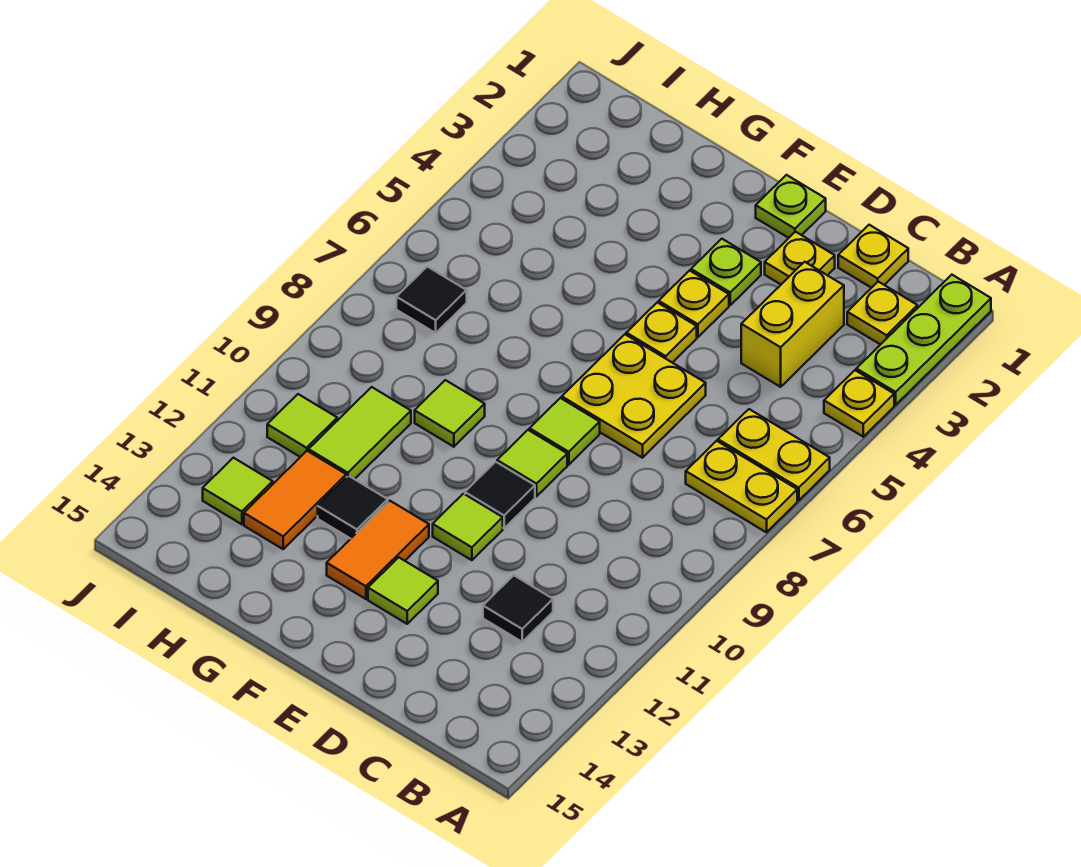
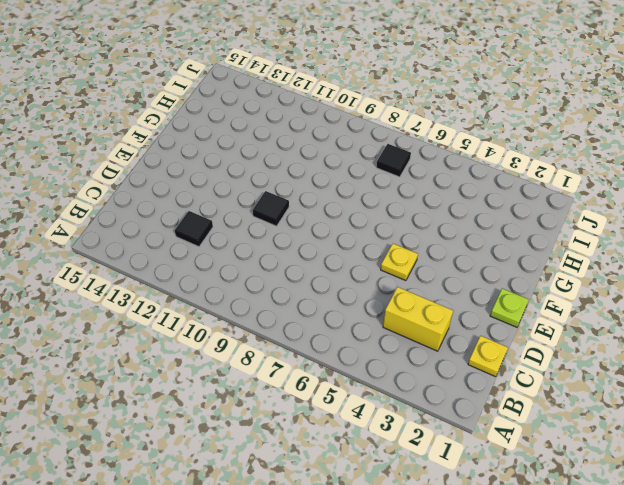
none -> lime plate A1:A3 level 1
none -> yellow plate A4 level 1
none -> yellow plate A6:B6 level 1

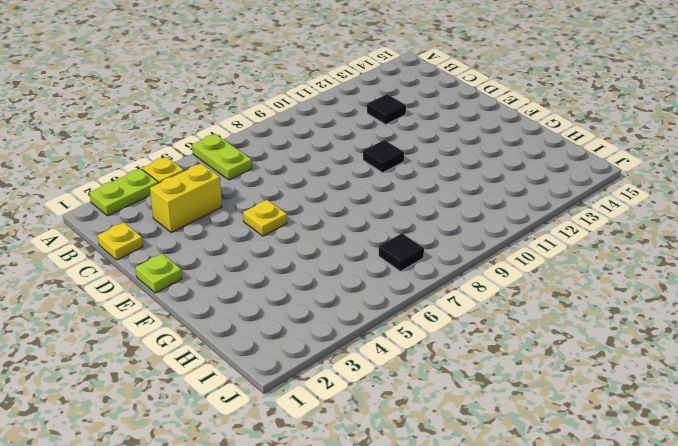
lime plate A2:A3 level 1 -> lime plate A1:A3 level 1
lime plate A6:B6 level 1 -> yellow plate A6:B6 level 1
none -> yellow plate A7:B7 level 1
none -> yellow plate B2 level 1
none -> yellow plate D2 level 1

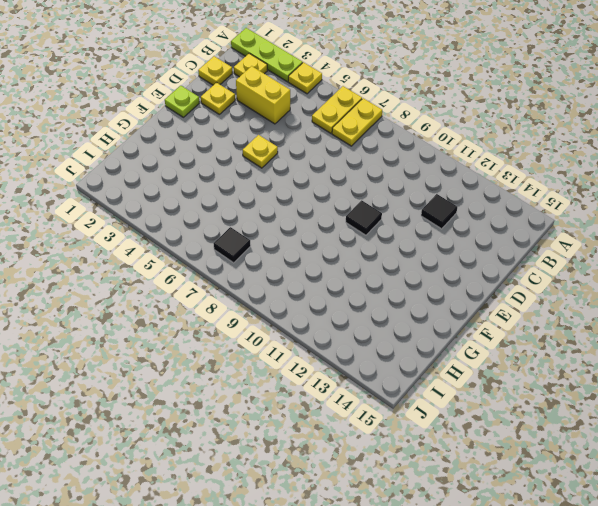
none -> yellow plate D6:E7 level 1
none -> lime plate E3 level 1
none -> yellow plate E4 level 1

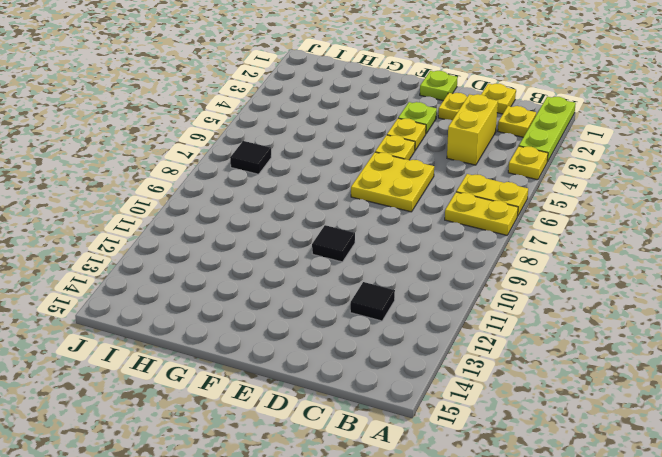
none -> lime tile E8 level 1
none -> lime tile E9 level 1
none -> lime tile E11 level 1

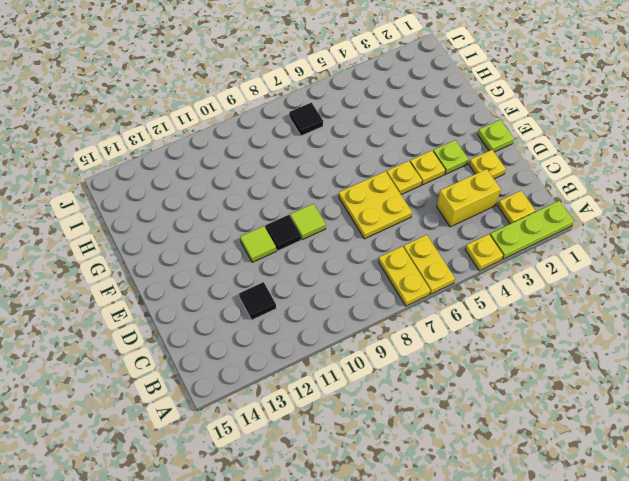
none -> yellow plate C1 level 1
none -> lime tile E8 level 1
none -> lime tile E13 level 1

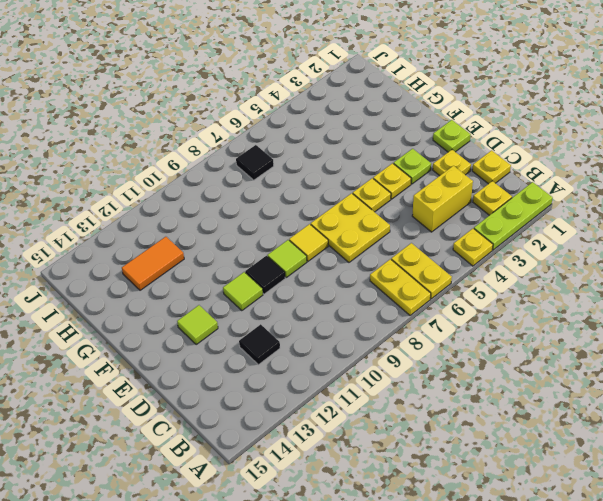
yellow tile E8 level 1 -> lime tile E8 level 1
none -> orange tile F12:F13 level 1
none -> lime tile G9 level 1
none -> black tile G12 level 1

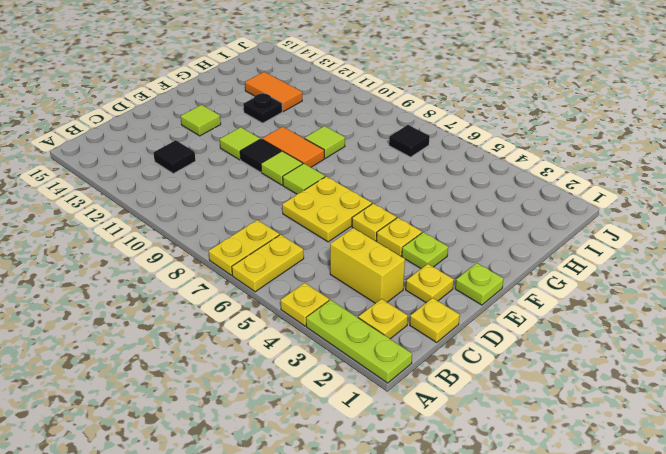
orange tile F9:F10 level 1 -> orange tile F12:F13 level 1
black plate G12 level 1 -> black tile G12 level 1
none -> lime tile H10:H11 level 1
none -> lime tile I11 level 1
none -> lime tile I13 level 1

